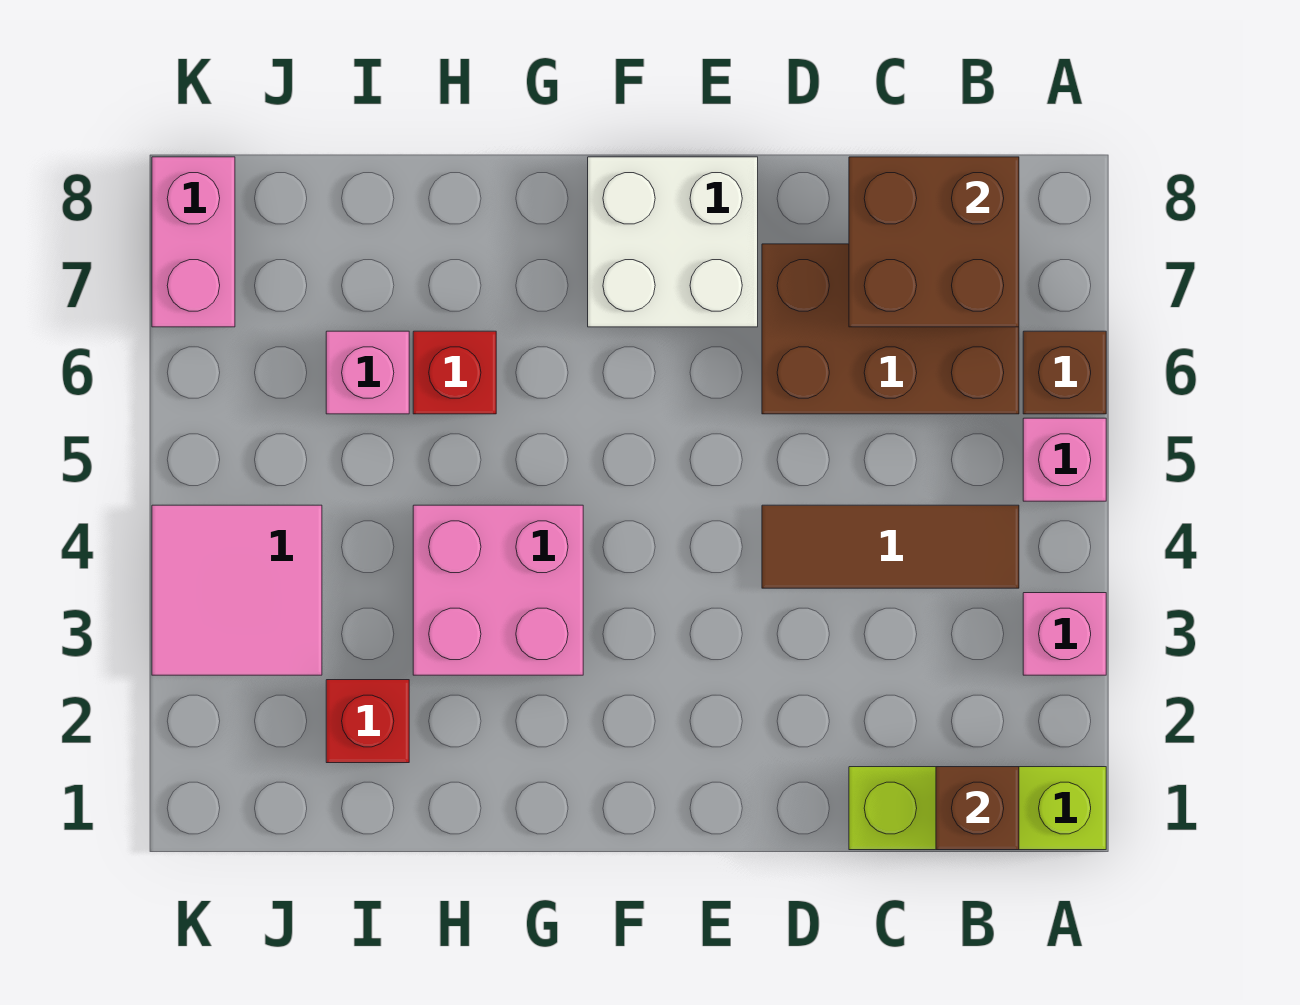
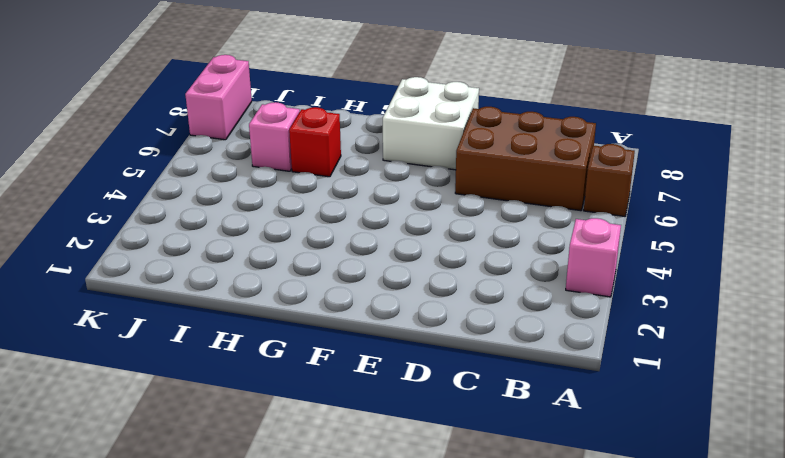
none -> lime brick A1:C1 level 1
none -> pink brick A5 level 1
none -> brown tile B4:D4 level 1

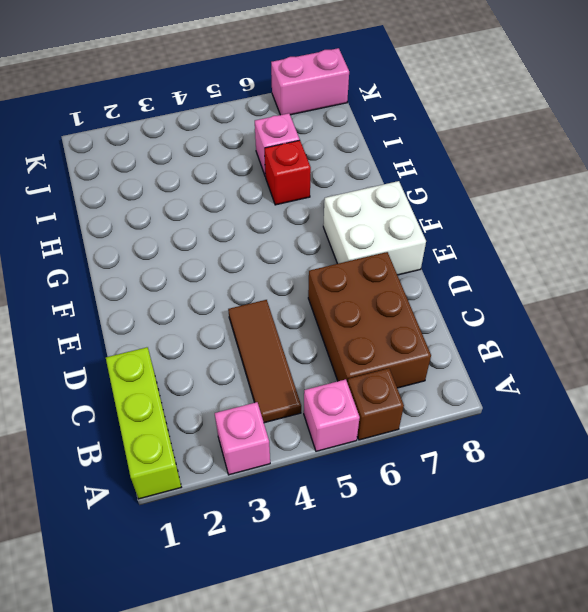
none -> pink brick G3:H4 level 1
none -> red brick I2 level 1
none -> pink tile J3:K4 level 1

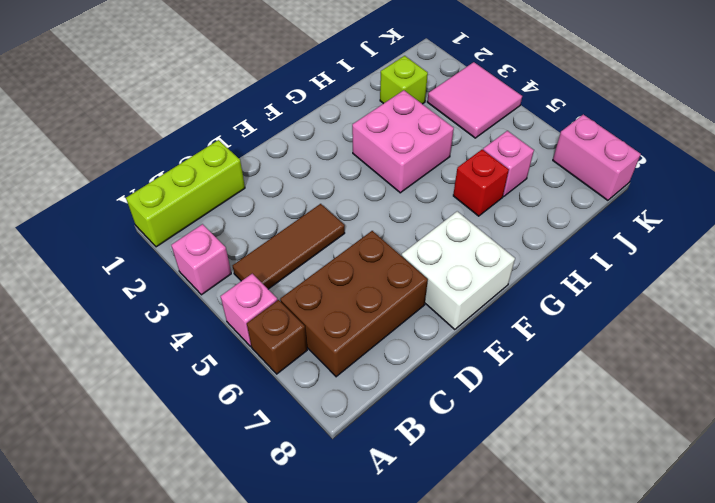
lime brick I2 level 1 -> red brick I2 level 1
none -> brown brick B1 level 2
none -> brown brick B7:C8 level 2

